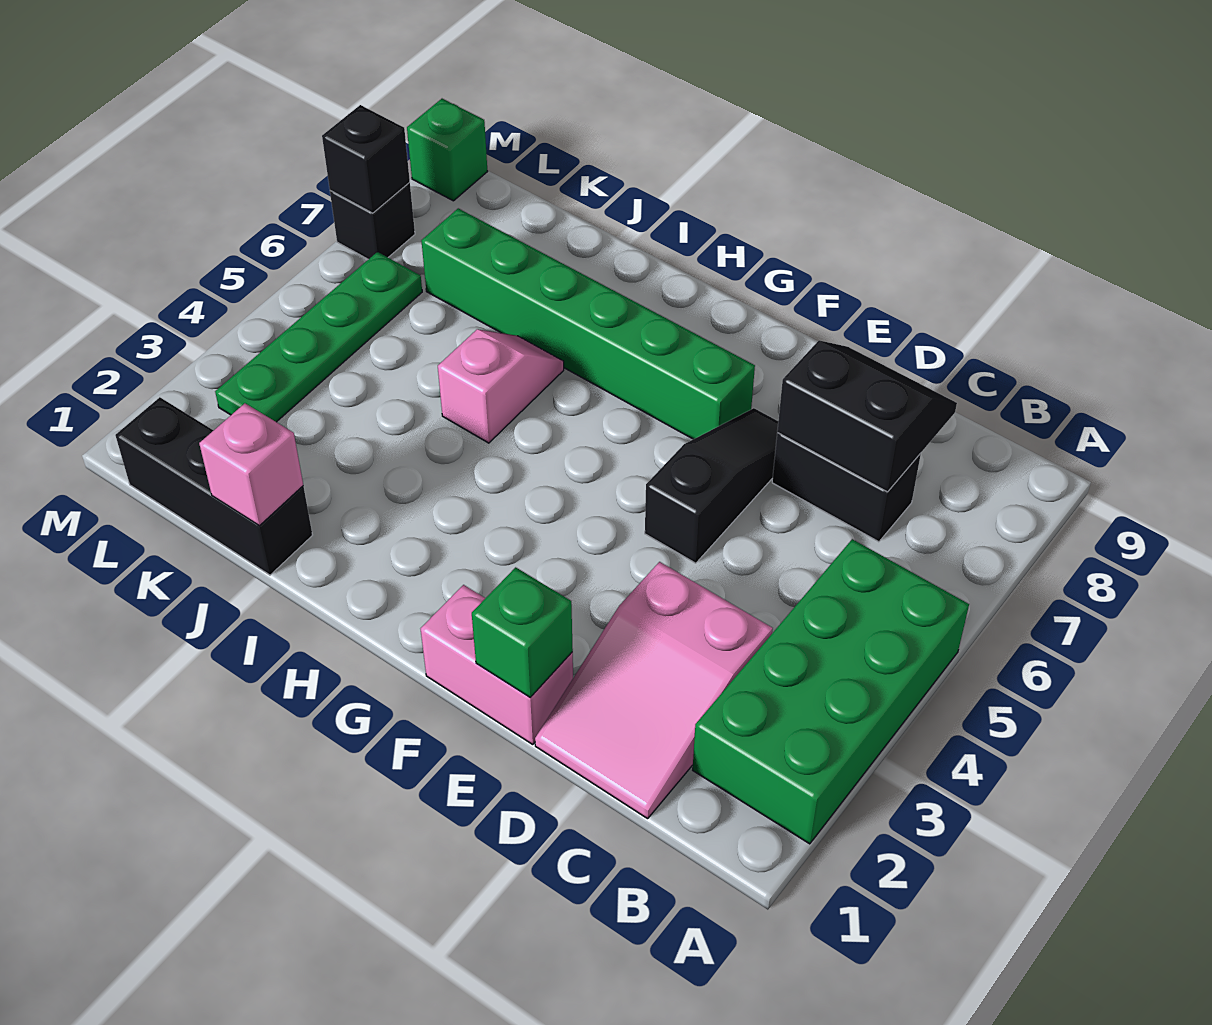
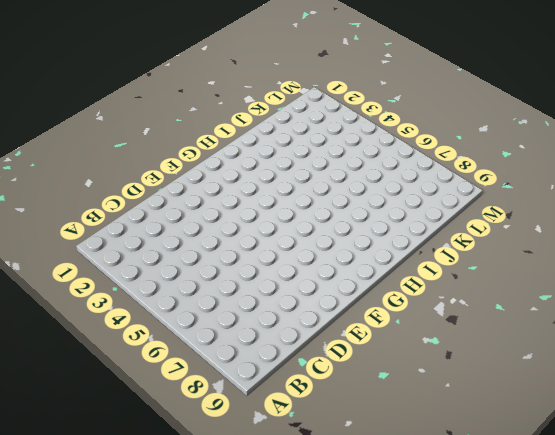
none -> green brick A2:B5 level 1
none -> pink slope C1:D3 level 1 top 3
none -> black brick C7:D7 level 1

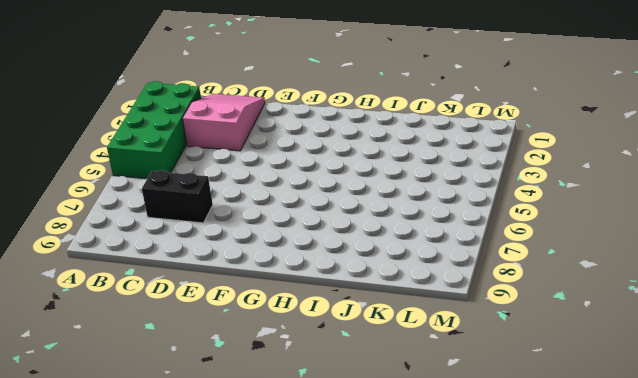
none -> pink brick E1:F1 level 1
none -> black slope E5:E7 level 1 top 5
none -> green brick F7:K7 level 1

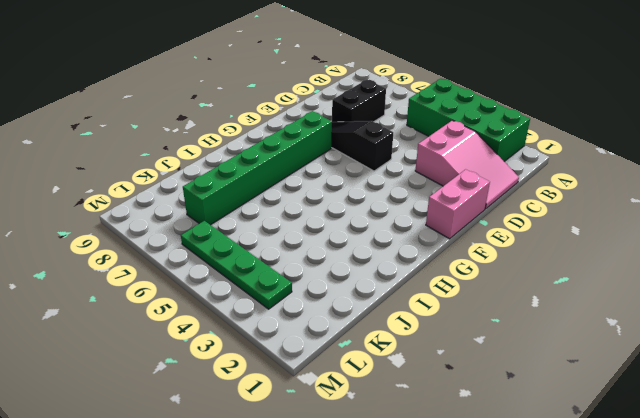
none -> pink slope I5:I6 level 1 top 5
none -> black brick J1:L1 level 1
none -> black brick M7 level 1

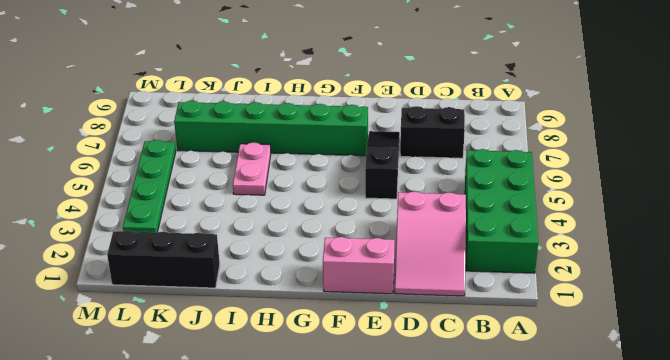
pink plate I5:I6 level 1 -> pink slope I5:I6 level 1 top 5
none -> black brick M7 level 1
none -> green brick M9 level 1
none -> black slope C7:D8 level 2 top 7

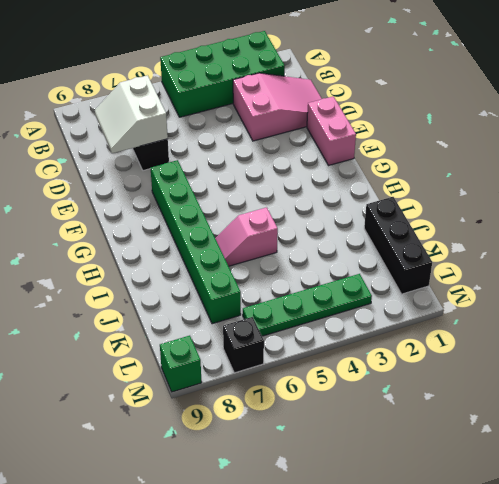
white slope C7:D8 level 2 top 7 -> black slope C7:D8 level 2 top 7
none -> black slope E5:E7 level 1 top 5
none -> green brick E1 level 2
none -> pink brick J1 level 2

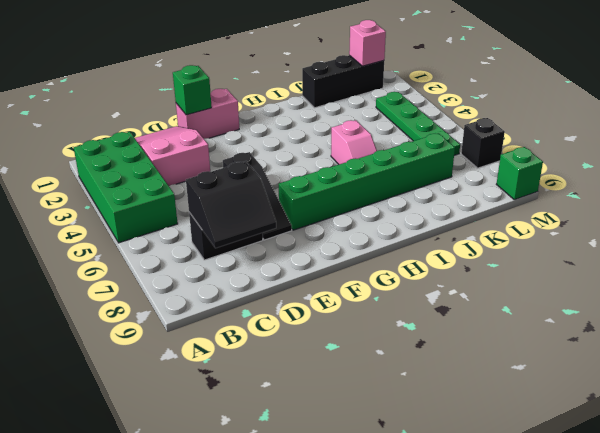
pink brick L1 level 2 -> pink brick J1 level 2
none -> black brick M7 level 2

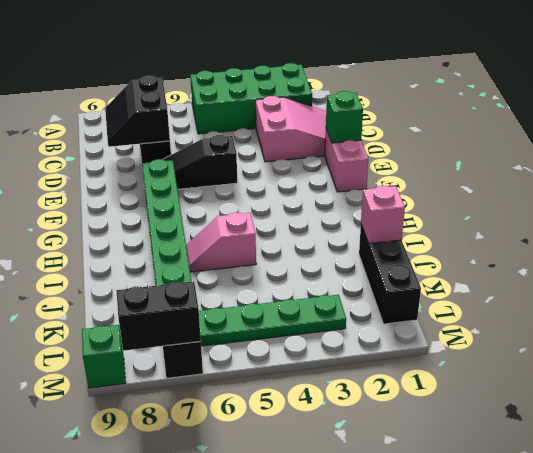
black brick M7:M8 level 2 -> black brick M7 level 2

